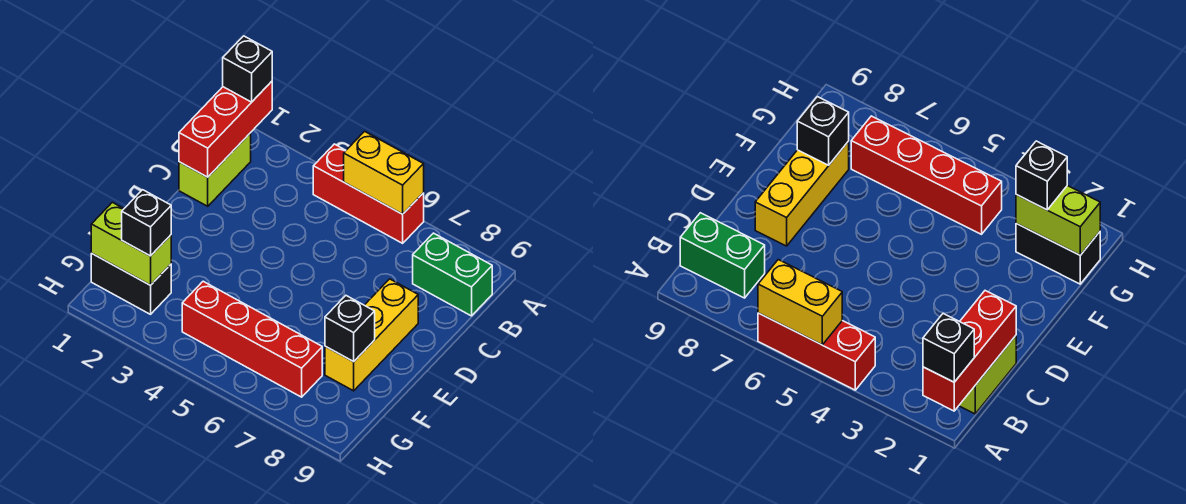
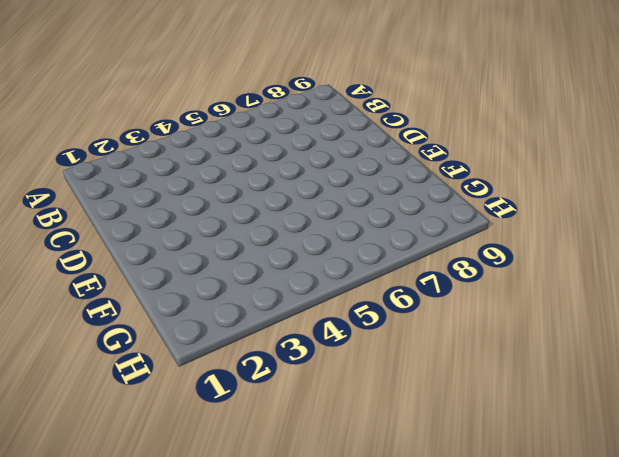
none -> red brick A4:A6 level 1
none -> lime brick B1:C1 level 1
none -> green brick B8:B9 level 1

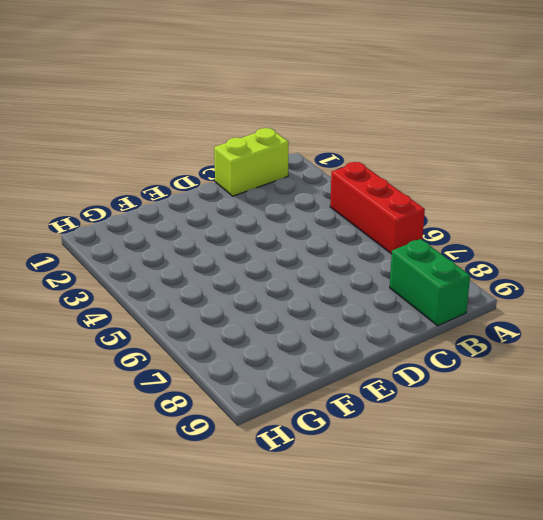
none -> yellow brick D8:F8 level 1
none -> black brick G1:G2 level 1
none -> red brick G4:G7 level 1

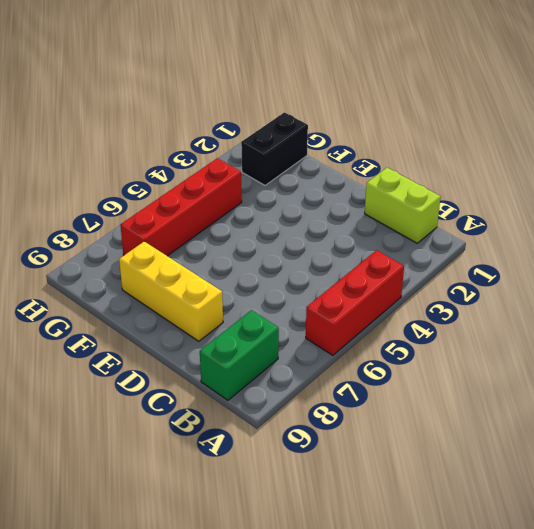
none -> red brick A1:C1 level 2
none -> yellow brick A5:A6 level 2
none -> black brick F8 level 2

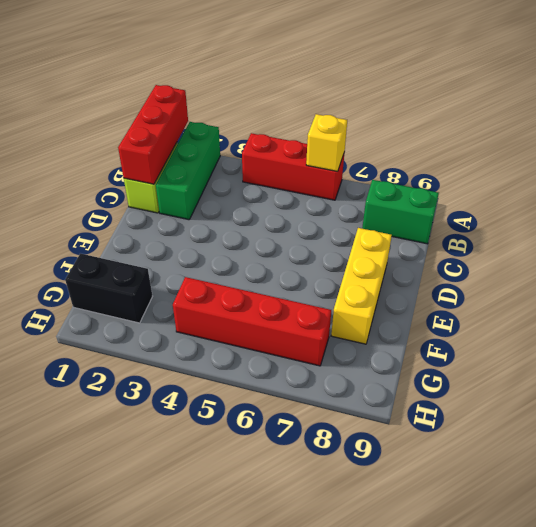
green brick A2:C2 level 1 -> none
yellow brick A6 level 2 -> yellow brick A5:A6 level 2
none -> black brick F8 level 2
none -> lime brick G1:G2 level 2
none -> black brick A1 level 3

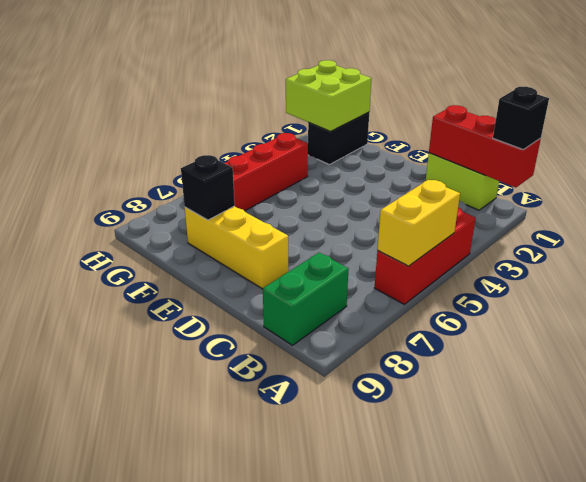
lime brick G1:H2 level 2 -> lime brick G1:G2 level 2
none -> black brick G2 level 3

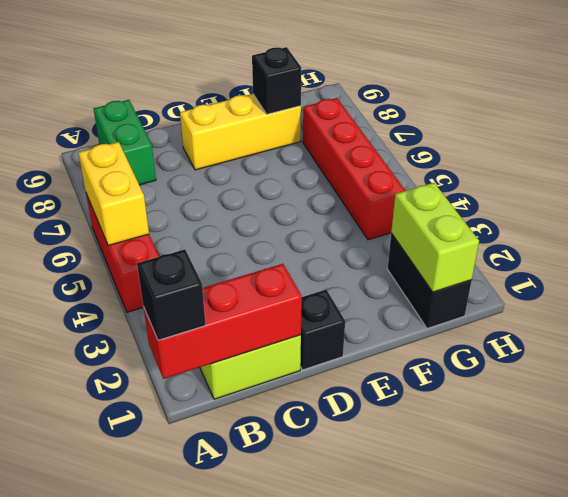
black brick D1 level 1 -> black brick G2 level 3

